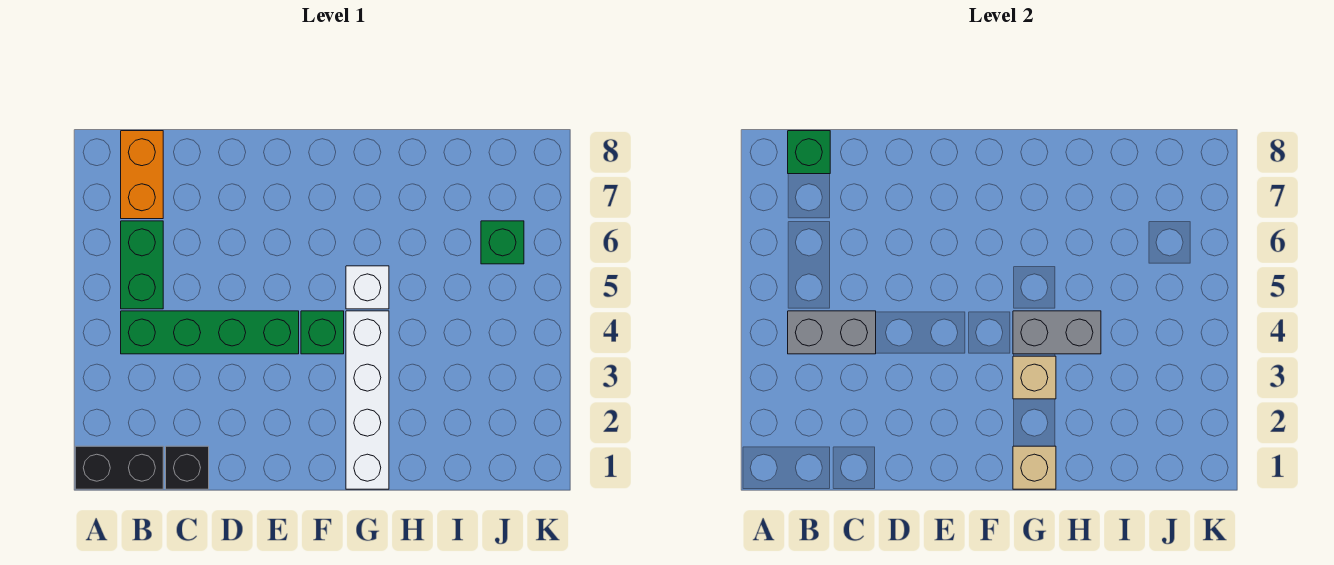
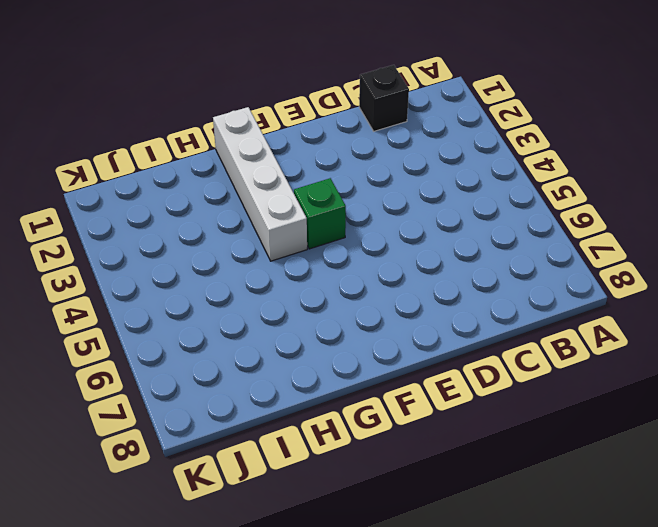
none -> black brick A1:B1 level 1
none -> green brick B4:E4 level 1
none -> green brick B5:B6 level 1

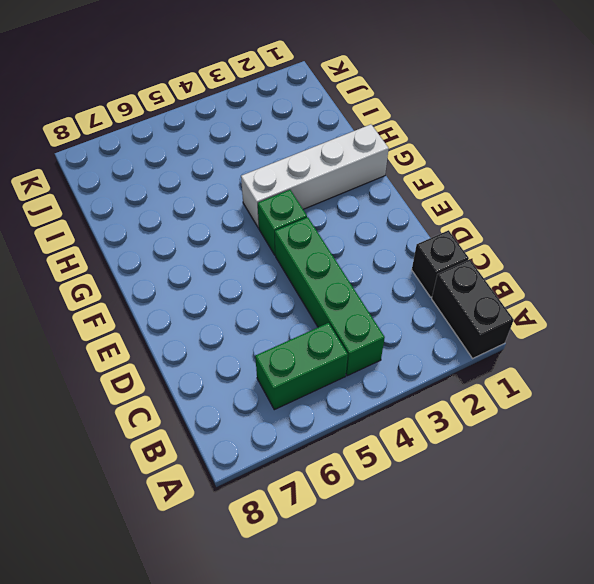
none -> orange brick B7:B8 level 1
none -> white brick G5 level 1
none -> green brick J6 level 1

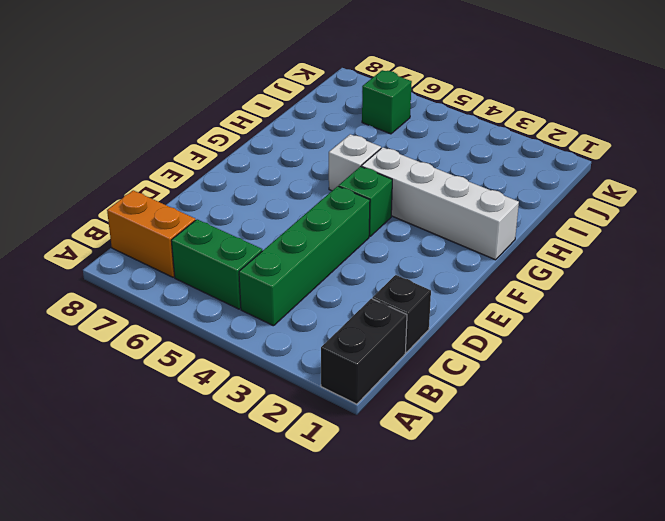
none -> grey brick B4:C4 level 2
none -> green brick B8 level 2
none -> tan brick G1 level 2

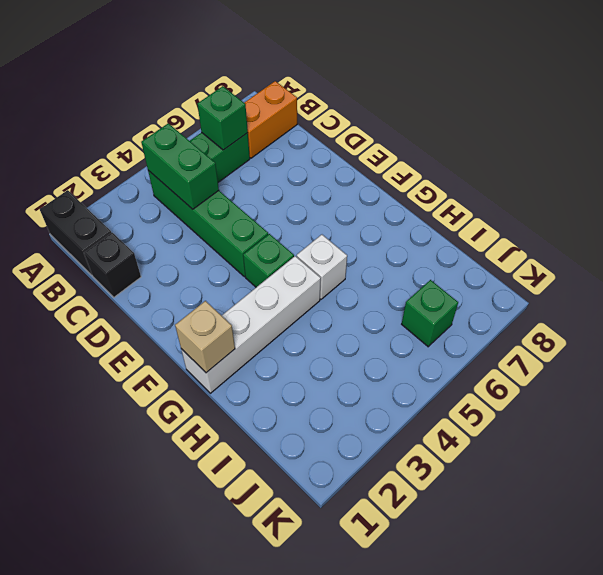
green brick B4:C4 level 2 -> grey brick B4:C4 level 2
green brick B6 level 2 -> green brick B8 level 2
none -> tan brick G3 level 2
none -> grey brick G4:H4 level 2

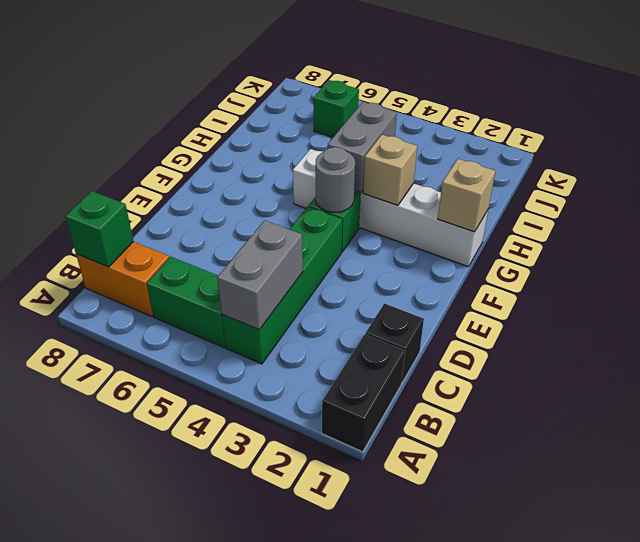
grey round brick F4 level 2 -> none

